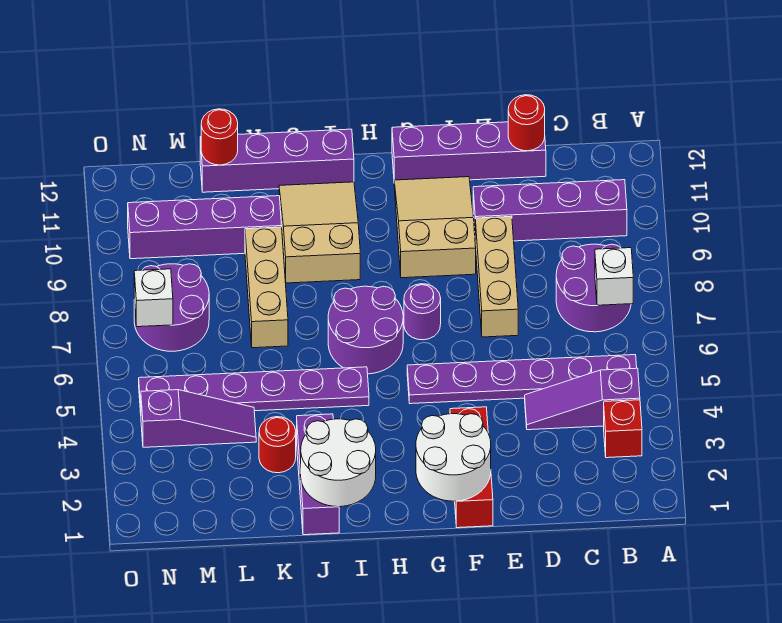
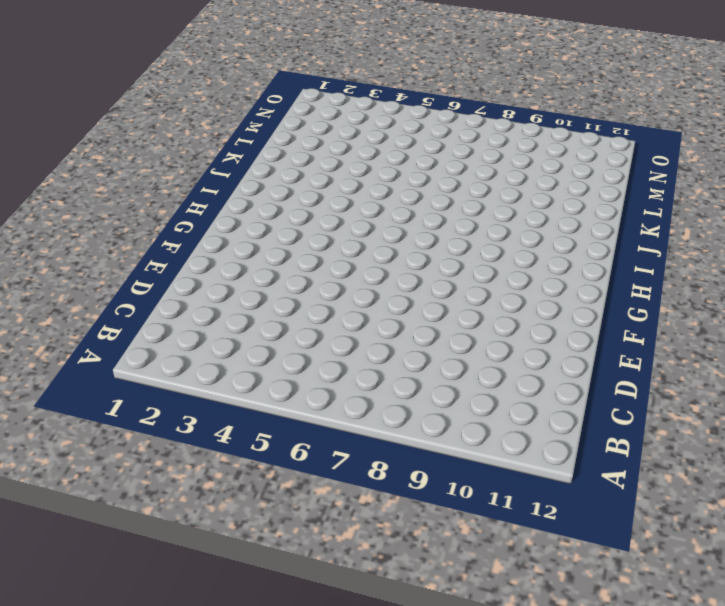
none -> red brick B3 level 1
none -> purple slope B4:D4 level 1 top B
none -> purple plate B5:G5 level 1

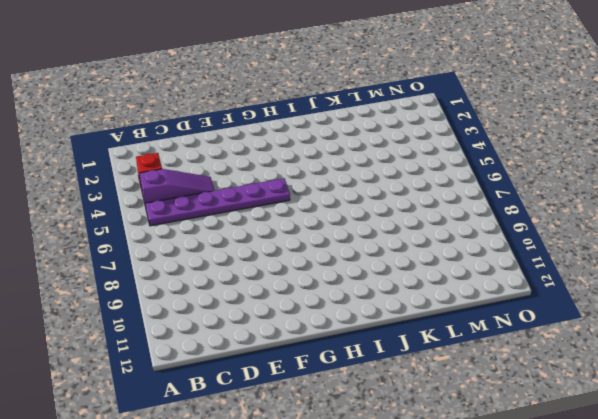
none -> purple round brick B7:C8 level 1
none -> purple brick B10:E10 level 1
none -> purple brick D12:G12 level 1

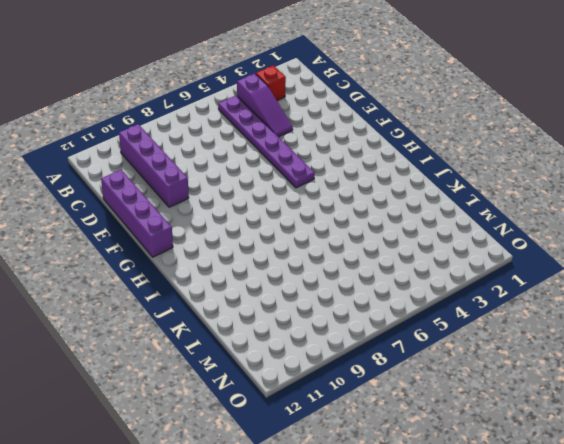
none -> purple round brick B7:C8 level 1
none -> tan brick E7:E9 level 1
none -> red brick F1:F3 level 1

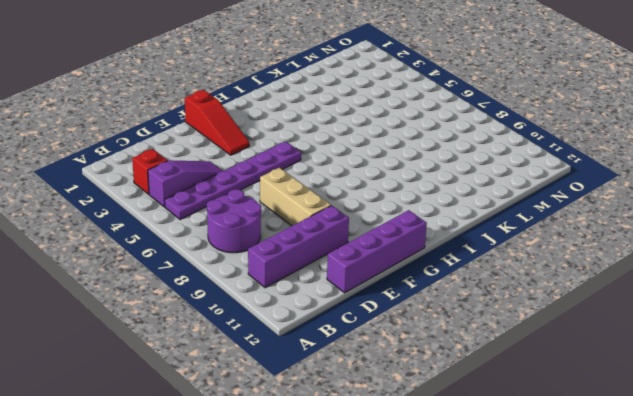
red slope F1:F3 level 1 top 1 -> red brick F1:F3 level 1
none -> tan slope F9:G11 level 1 top 9
none -> purple round brick G7 level 1
none -> purple round brick H6:I7 level 1

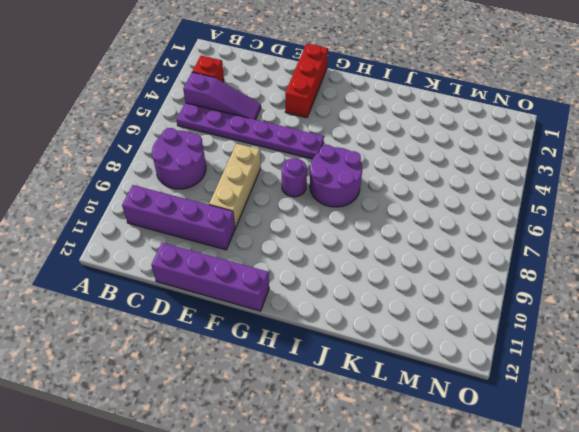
none -> tan slope F9:G11 level 1 top 9
none -> purple plate I5:N5 level 1
none -> tan slope I9:J11 level 1 top 9

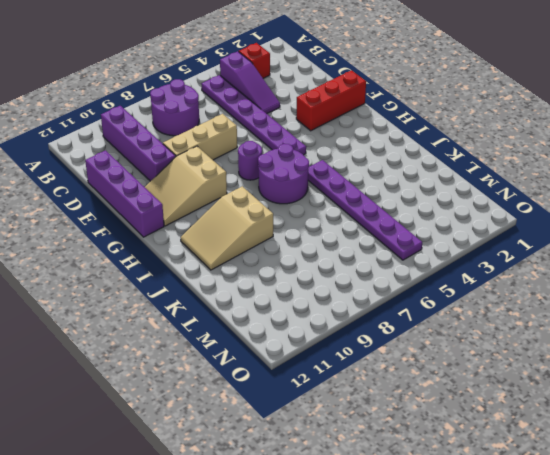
none -> purple brick I12:L12 level 1
none -> purple brick J1:J3 level 1
none -> red round brick K3 level 1

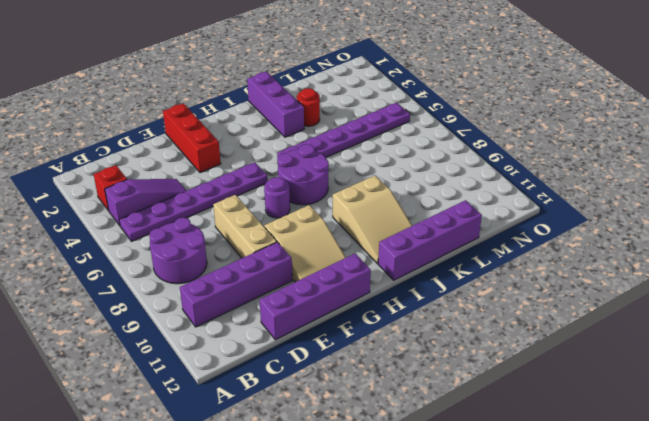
none -> tan brick K7:K9 level 1
none -> purple brick K10:N10 level 1
none -> purple slope L4:N4 level 1 top N

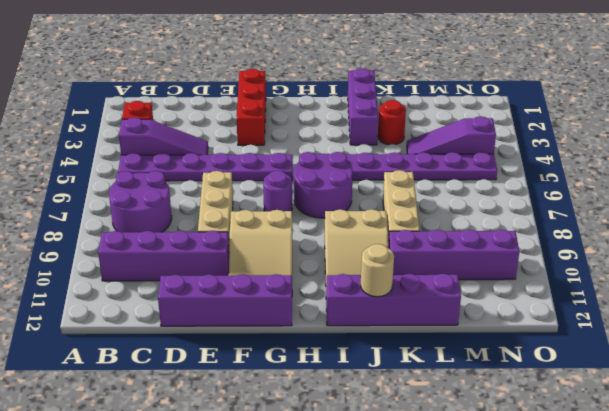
tan round brick J12 level 2 -> none
none -> purple round brick M7:N8 level 1
none -> white brick B7 level 2
none -> red round brick D12 level 2

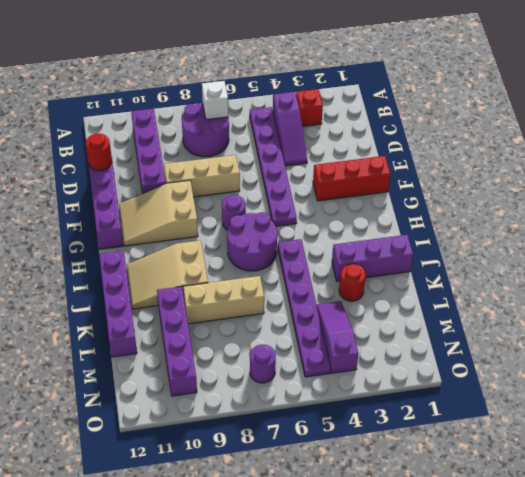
purple round brick N7 level 1 -> purple round brick M7:N8 level 1
none -> white round brick F1:G2 level 2
none -> white round brick I1:J2 level 2
none -> red round brick L12 level 2

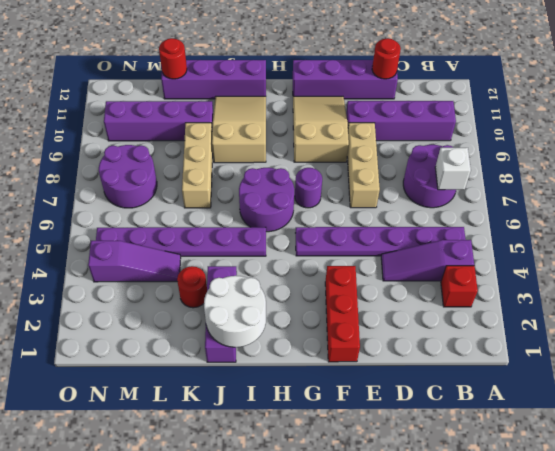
none -> white round brick F1:G2 level 2
none -> white brick N7 level 2

